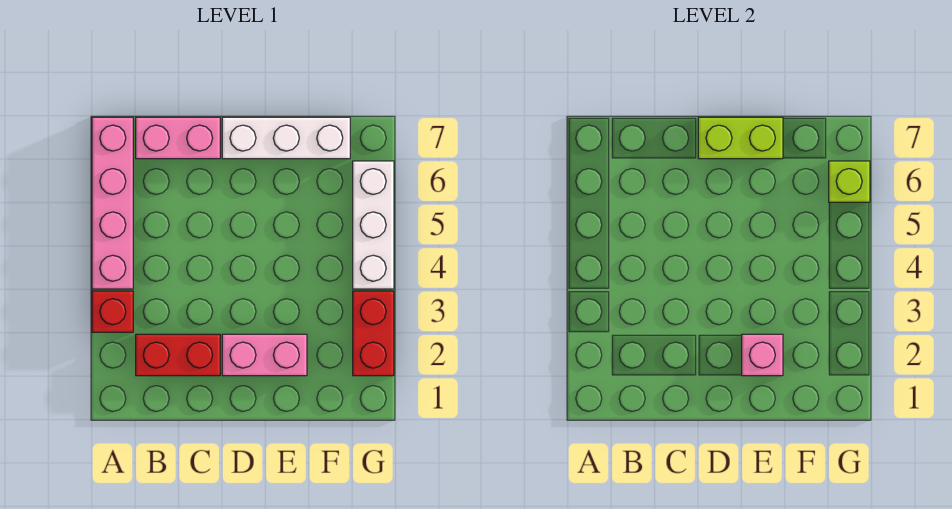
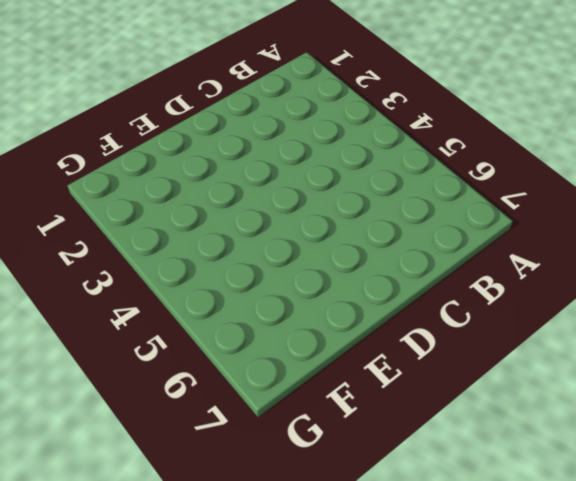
none -> red brick A3 level 1
none -> pink brick A4:A7 level 1

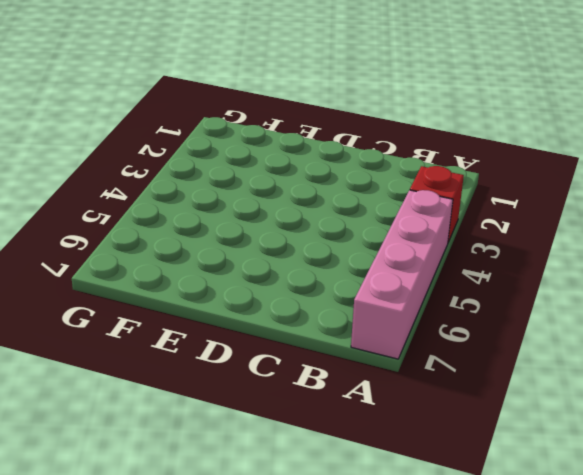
none -> red brick B2:C2 level 1
none -> pink brick B7:C7 level 1

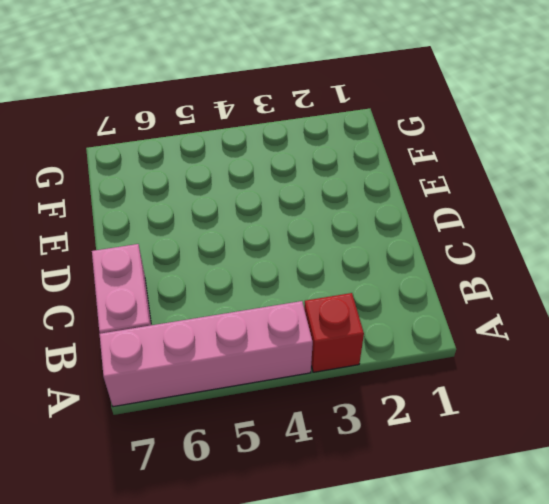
none -> red brick B2:C2 level 1
none -> pink brick D2:E2 level 1

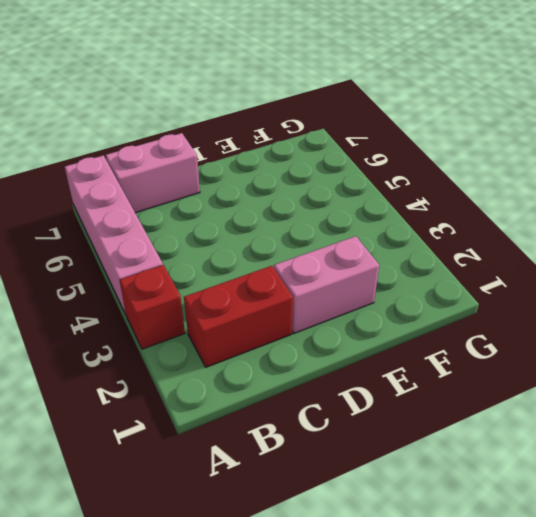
none -> white brick D7:F7 level 1
none -> red brick G2:G3 level 1

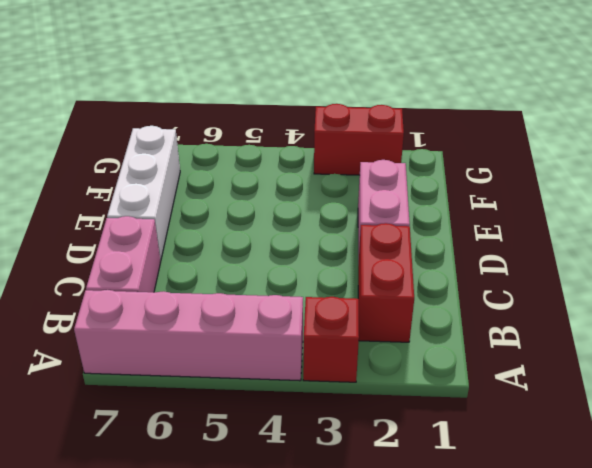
none -> white brick G4:G6 level 1
none -> lime brick D7:E7 level 2

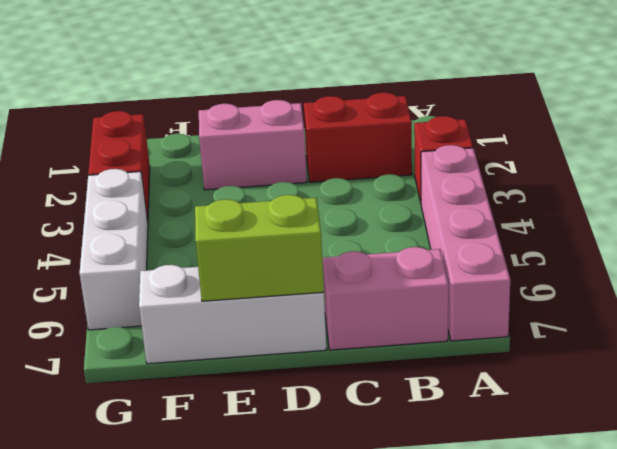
none -> pink brick E2 level 2
none -> lime brick G6 level 2

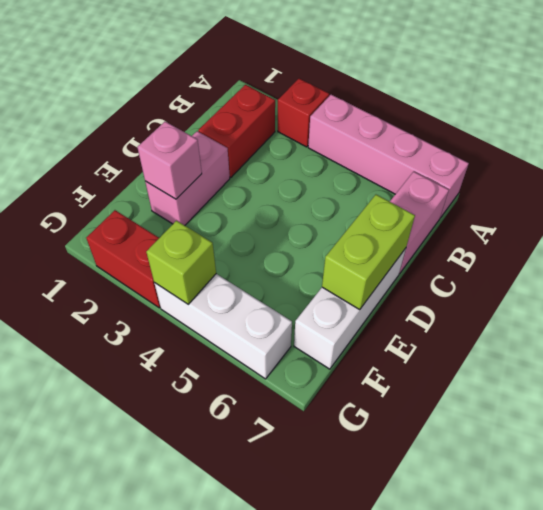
lime brick G4 level 2 -> lime brick G6 level 2

